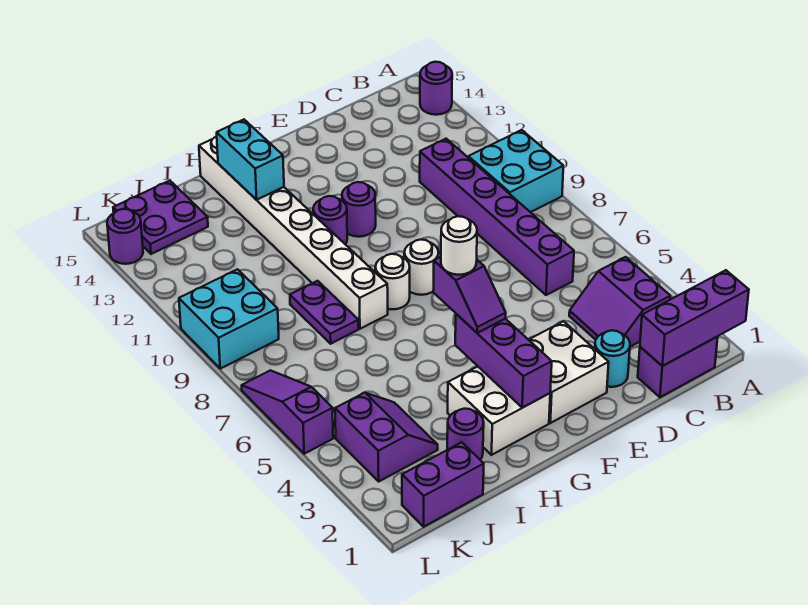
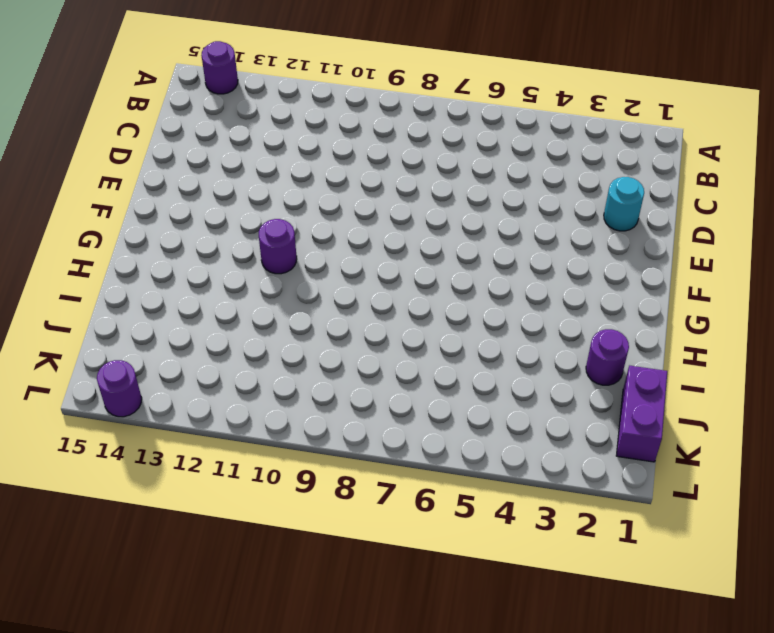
none -> cyan brick A9:B10 level 1
none -> purple brick B1:C1 level 1
none -> purple slope B3:C4 level 1 top B

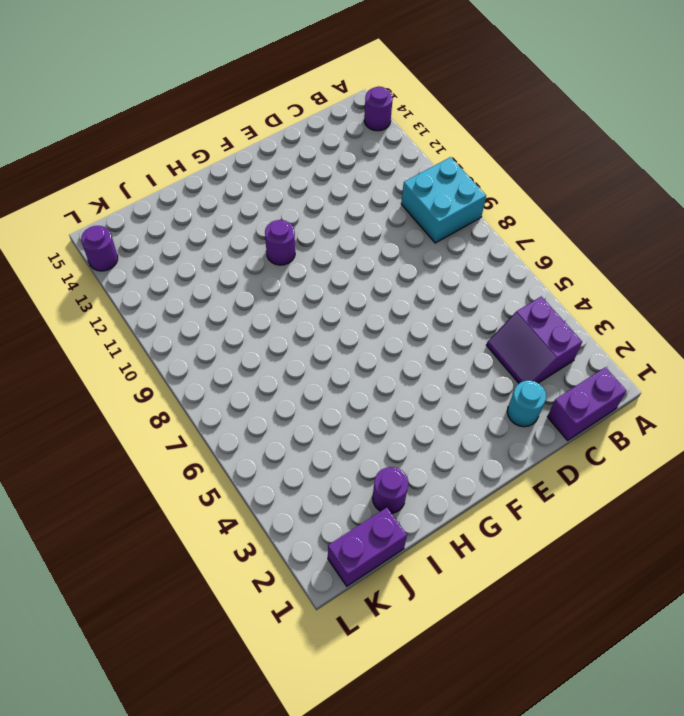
none -> purple brick C6:C11 level 1
none -> white brick E2:F3 level 1
none -> white round brick F8 level 1

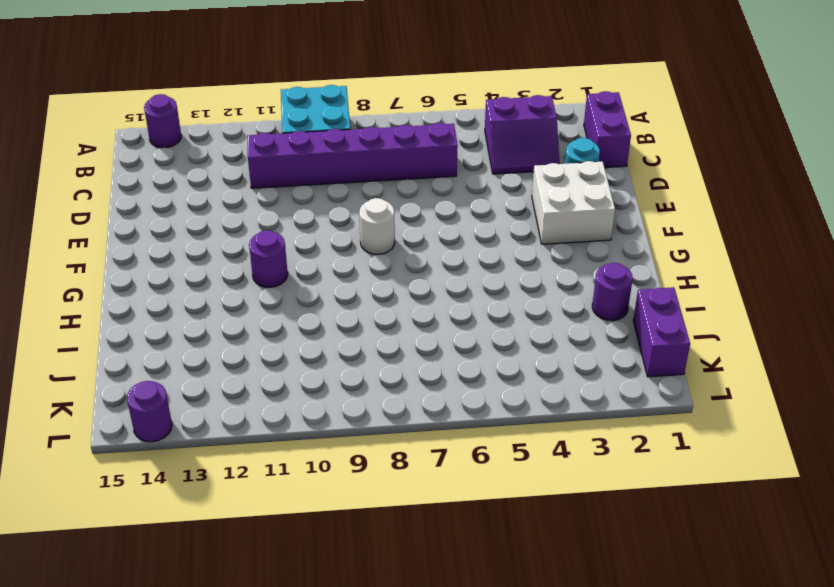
none -> purple round brick F11 level 1
none -> white brick G2:H3 level 1
none -> white round brick G8 level 1

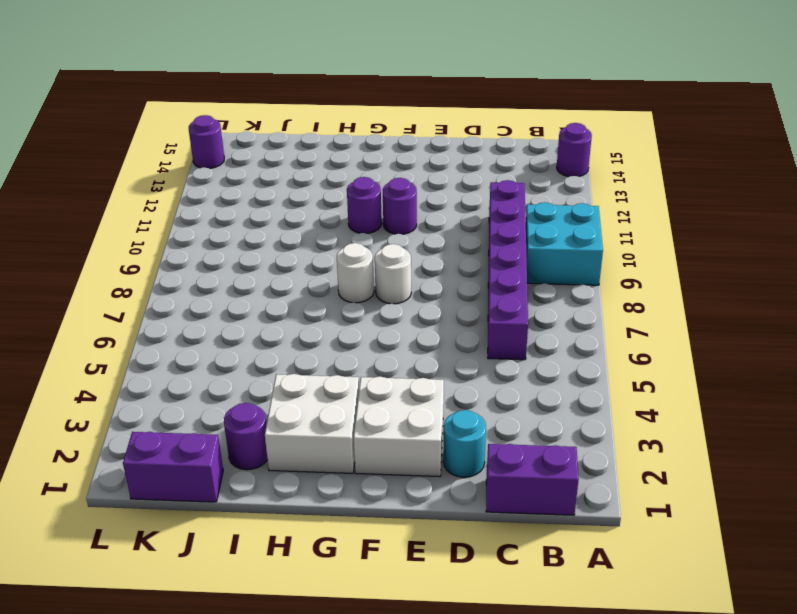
none -> purple slope B3:C4 level 1 top B
none -> white brick H8:H15 level 1
none -> purple plate I8:I9 level 1

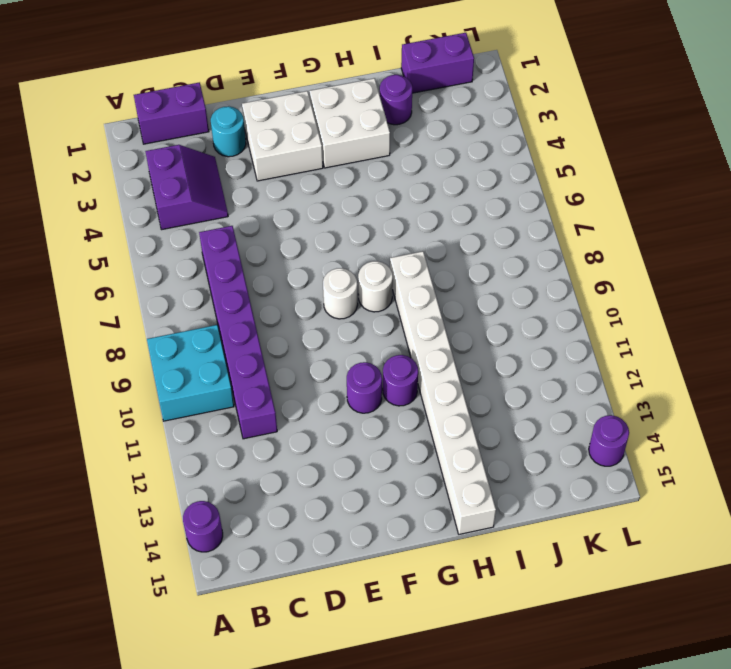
none -> purple plate I8:I9 level 1
none -> purple slope J3:K4 level 1 top K
none -> purple plate J14:K15 level 1

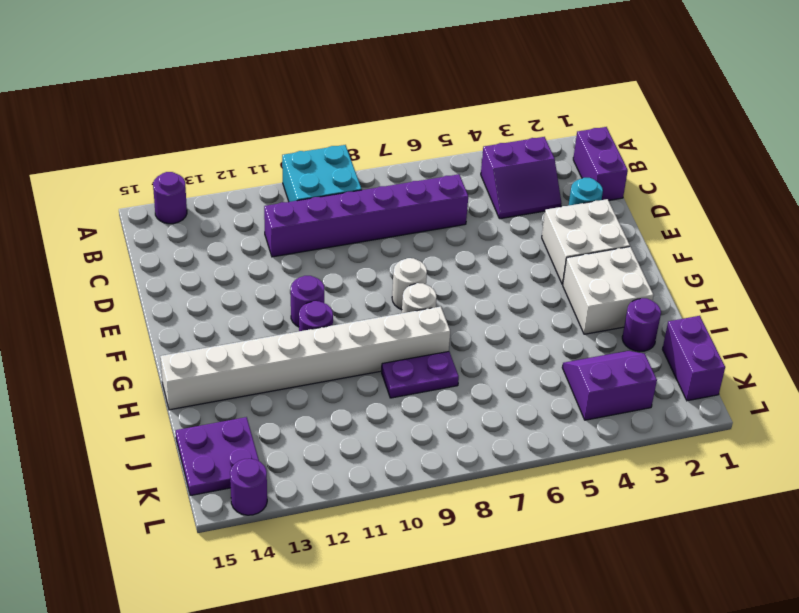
none -> cyan brick K9:L10 level 1
none -> purple slope L5:L7 level 1 top 5
none -> purple brick A1:C1 level 2

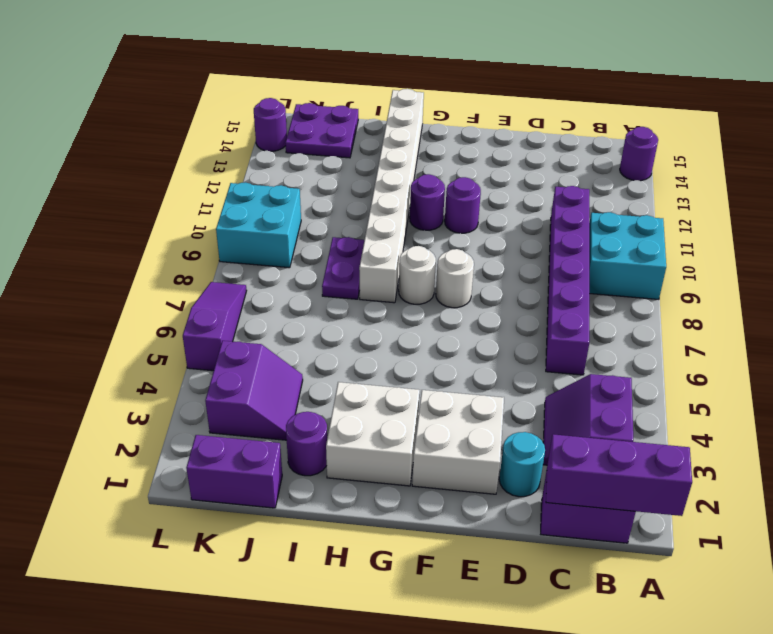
none -> purple brick G2:G4 level 2
none -> cyan brick H13:H14 level 2
none -> purple slope G4:G5 level 3 top 5

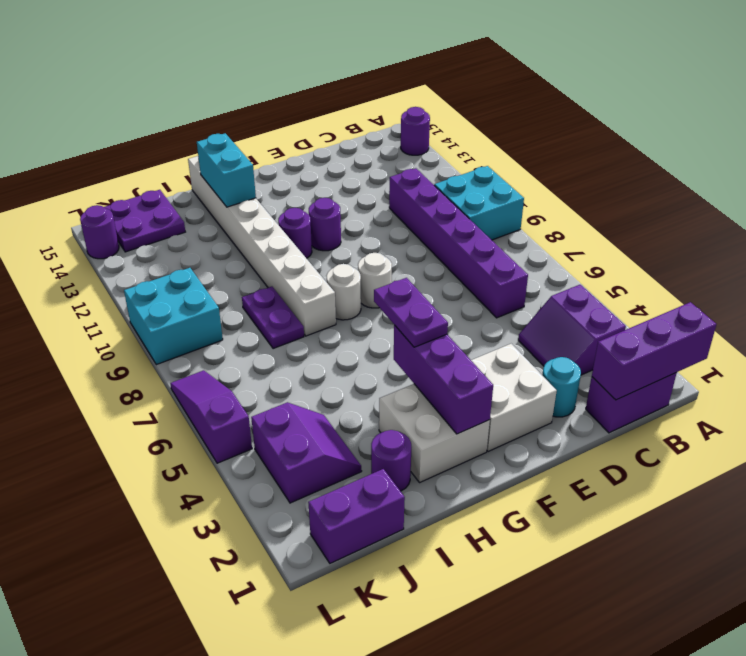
purple plate G4:G5 level 3 -> purple slope G4:G5 level 3 top 5
none -> white round brick G5 level 4

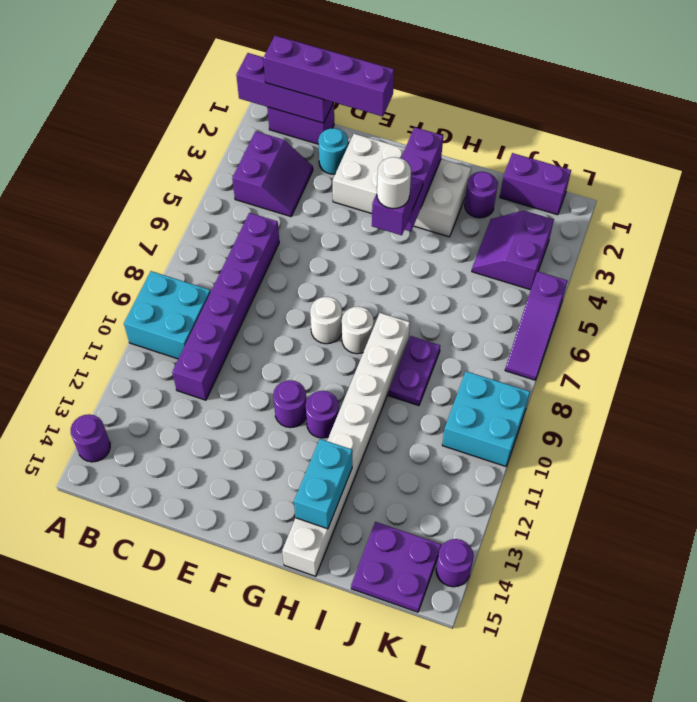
purple brick B1:E1 level 3 -> none

